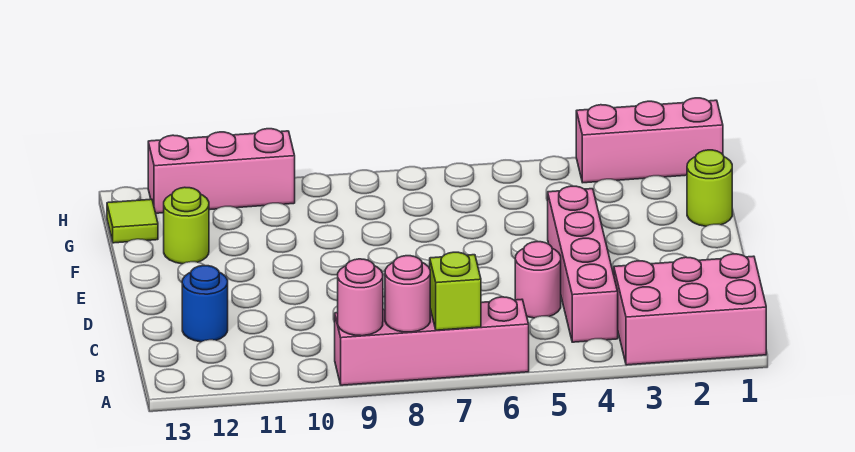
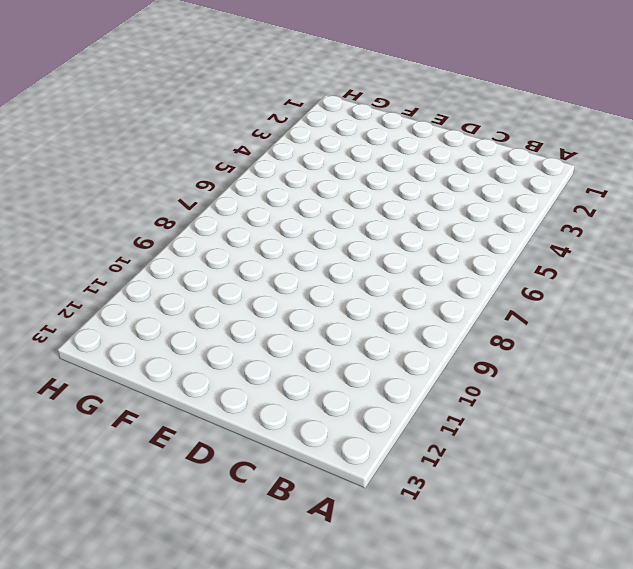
none -> pink brick A1:B3 level 1
none -> pink brick A6:A9 level 1
none -> pink brick B4:E4 level 1

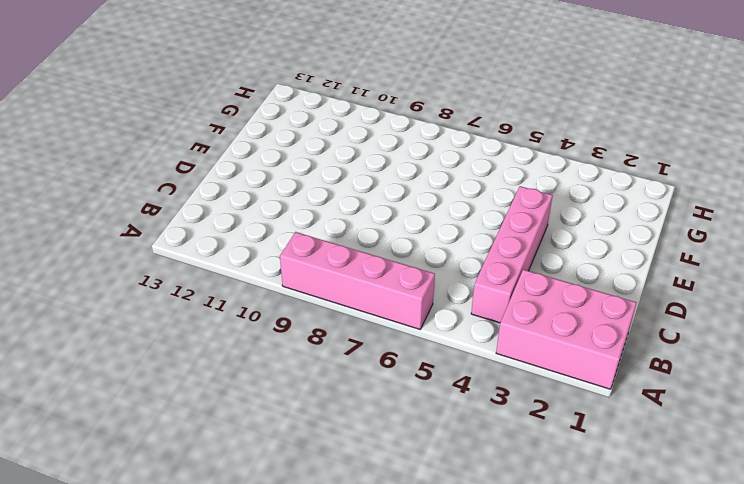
none -> pink round brick C5 level 1
none -> blue round brick C12 level 1
none -> lime round brick F1 level 1

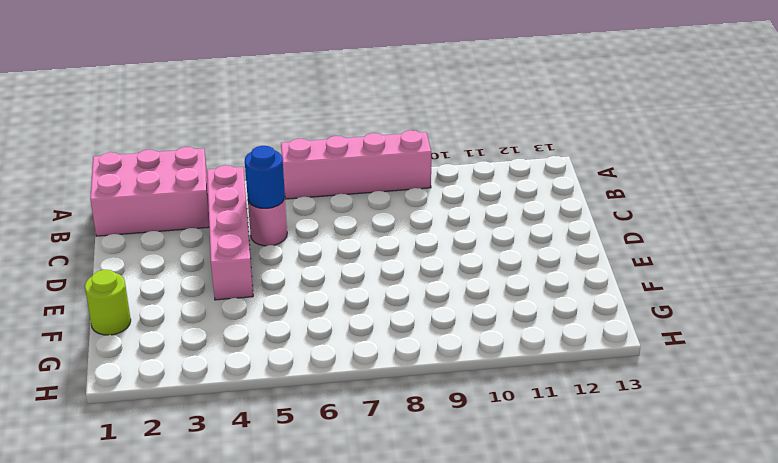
blue round brick C5 level 2 -> blue round brick C12 level 1
none -> lime round brick F12 level 1
none -> lime tile G13 level 1
none -> pink brick H1:H3 level 1

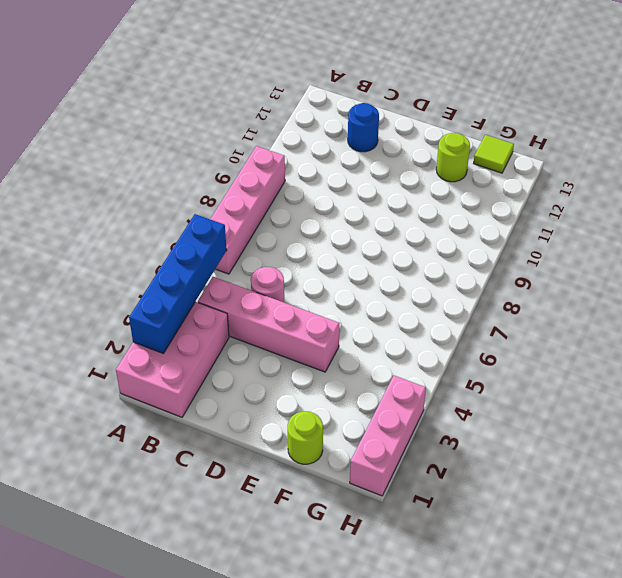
blue brick A2:A5 level 2 -> none
none -> pink brick H10:H12 level 1
none -> lime brick A7 level 2
none -> pink round brick A8 level 2

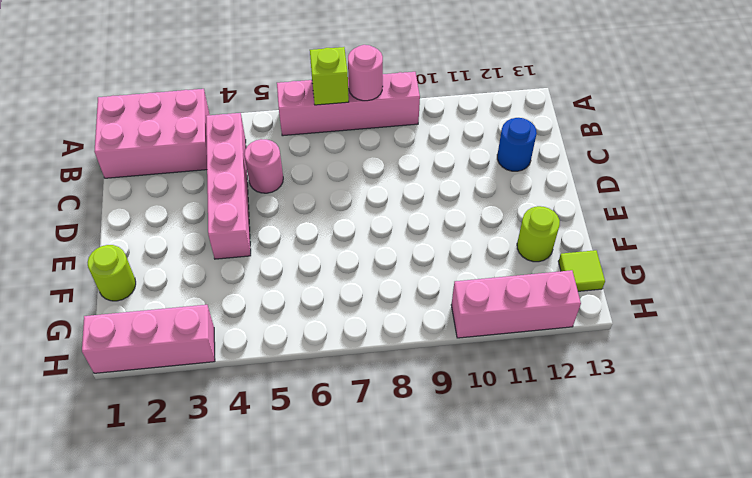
none -> pink round brick A9 level 2

